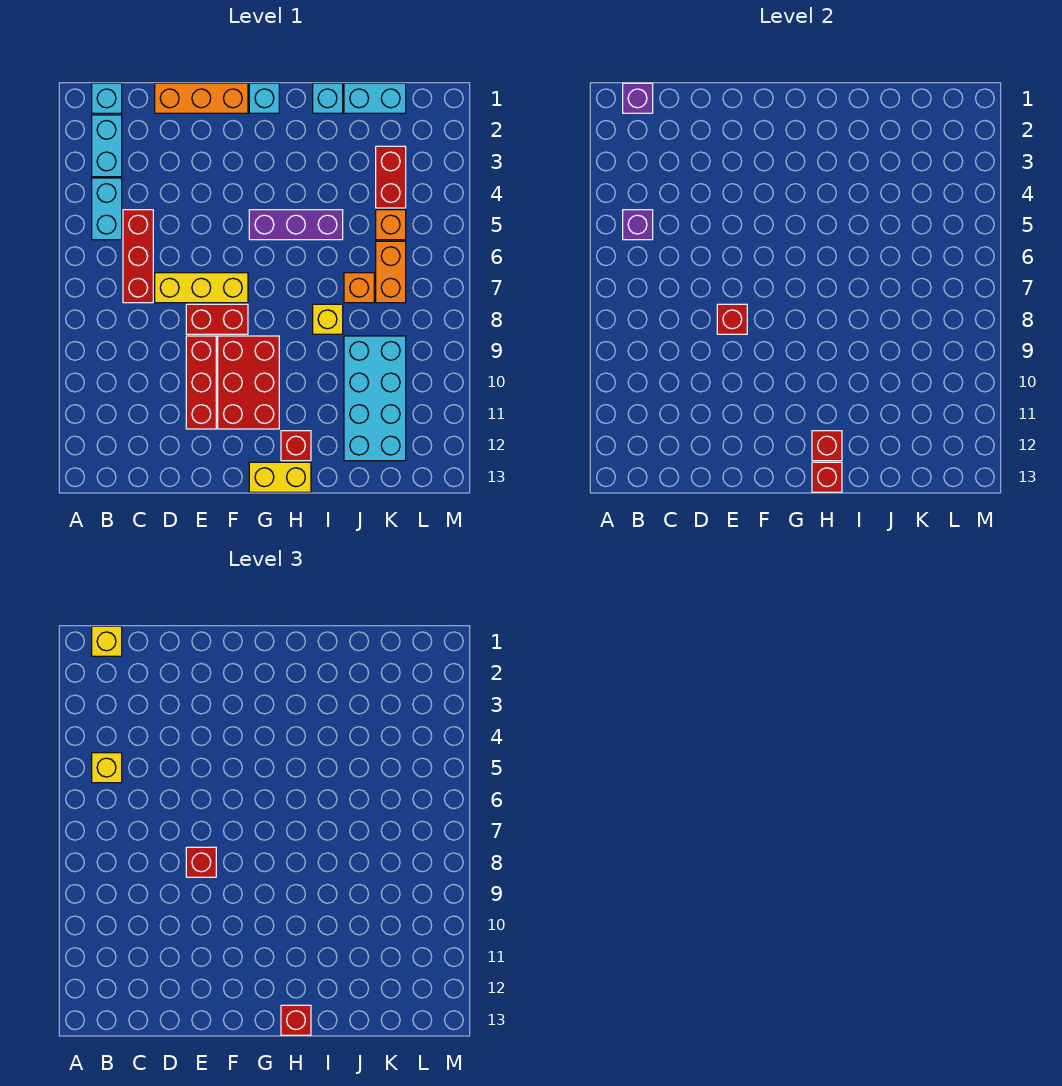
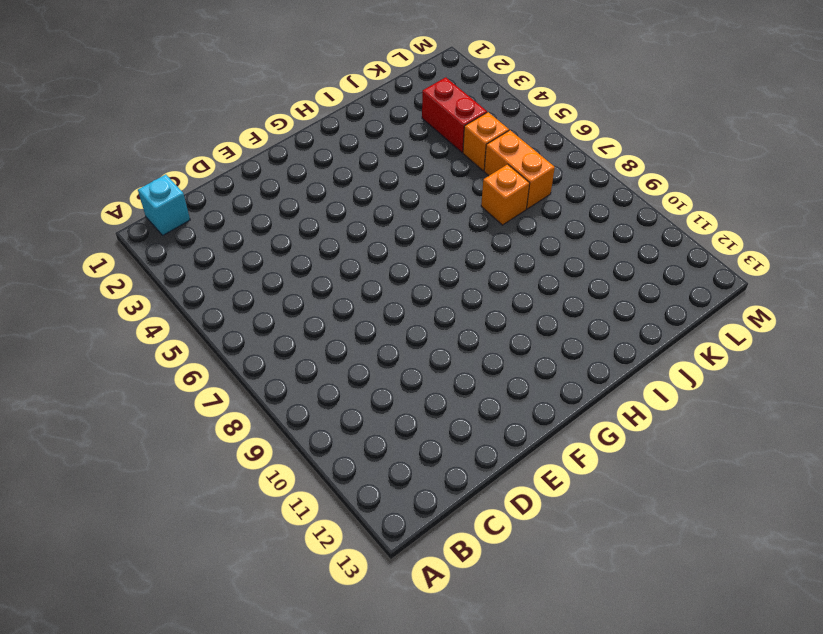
none -> cyan brick B2:B3 level 1
none -> cyan brick B4:B5 level 1
none -> red brick C5:C7 level 1
none -> orange brick D1:F1 level 1

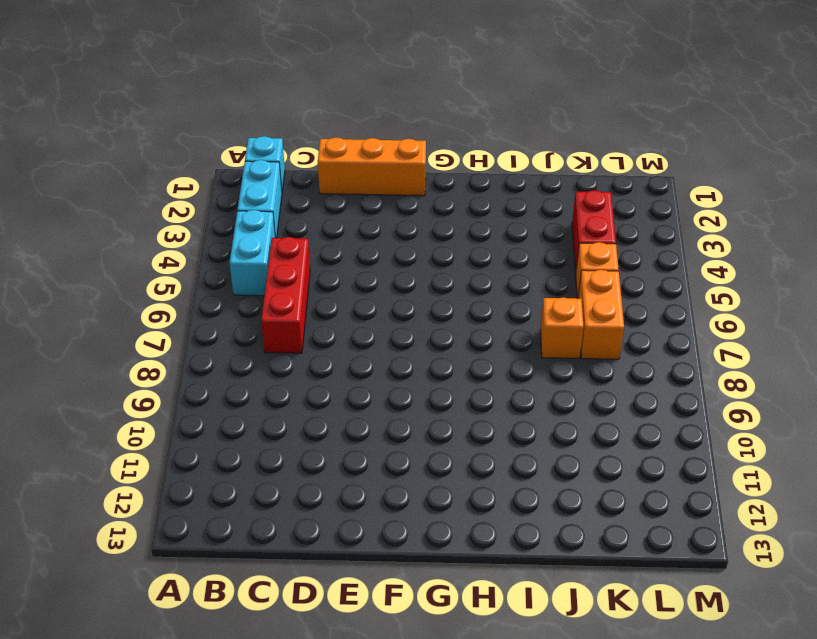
none -> yellow brick D7:F7 level 1
none -> red brick E8:F8 level 1
none -> red brick E9:E11 level 1
none -> red brick F9:G11 level 1

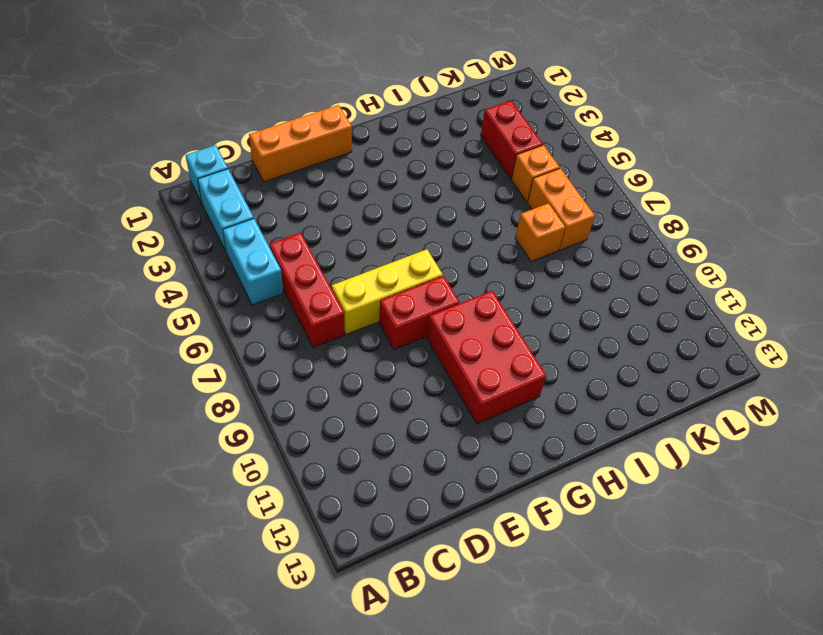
none -> red brick E9:E11 level 1
none -> cyan brick G1 level 1
none -> purple brick G5:I5 level 1
none -> yellow brick G13:H13 level 1

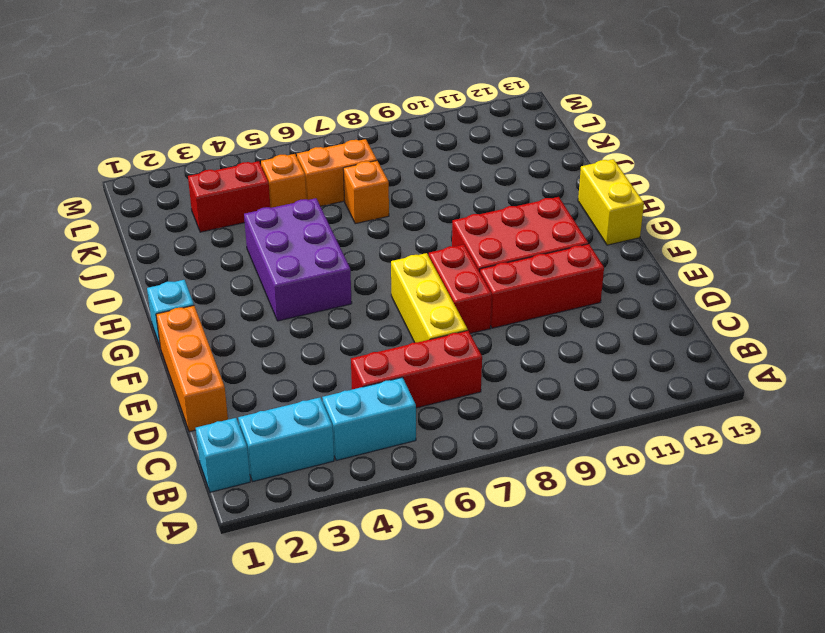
purple brick G4:I5 level 1 -> purple brick G5:I5 level 1
none -> red brick H12 level 1
none -> cyan brick I1 level 1
none -> yellow brick I8 level 1
none -> cyan brick J1:K1 level 1

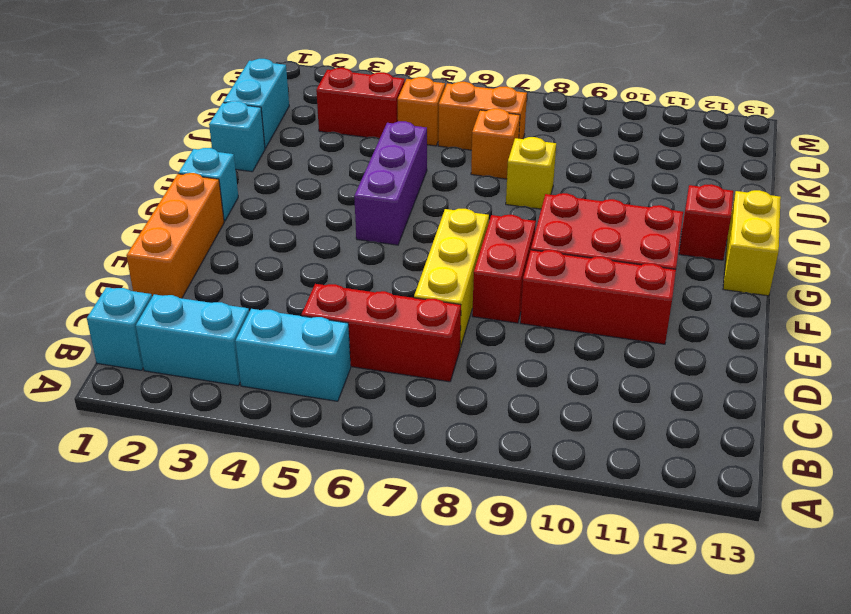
none -> cyan brick J9:K12 level 1
none -> purple brick B1 level 2
none -> purple brick B5 level 2
none -> red brick E8 level 2

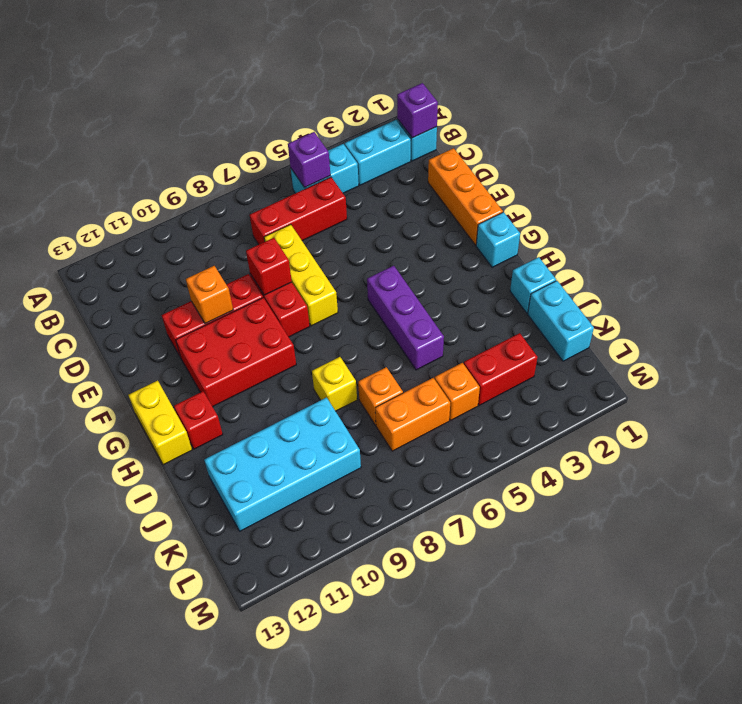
orange brick E10 level 2 -> none
none -> red brick H12 level 2
none -> red brick H13 level 2
none -> yellow brick B1 level 3
none -> yellow brick B5 level 3

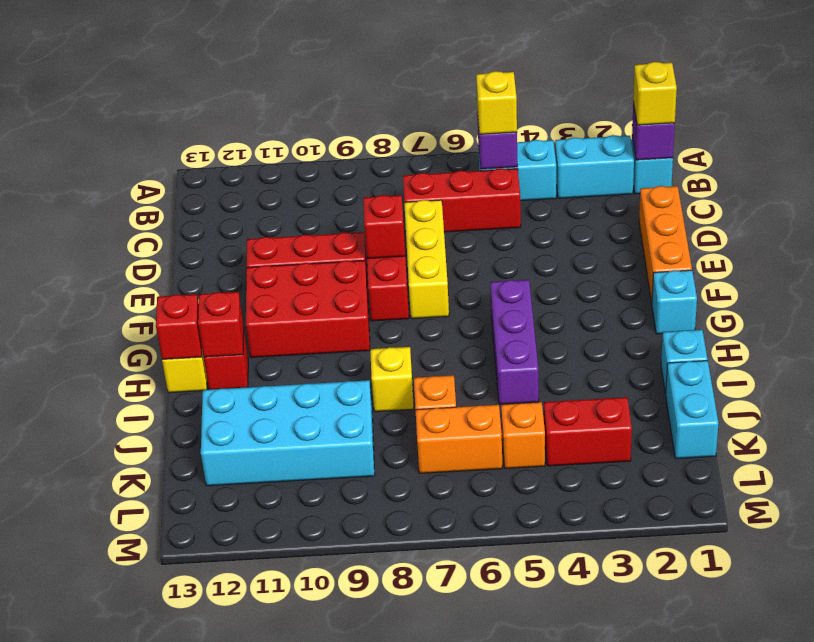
none -> red brick E8 level 3
none -> red brick H13 level 3

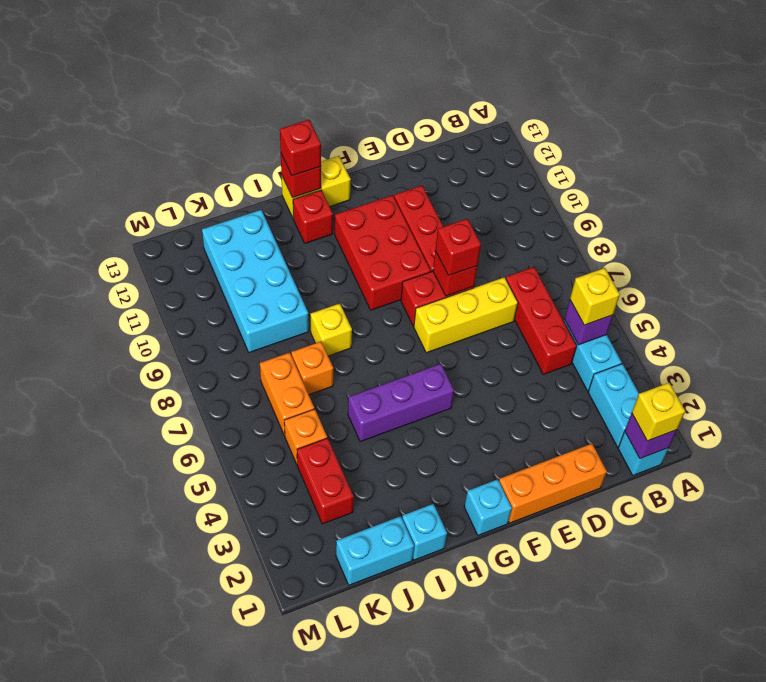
none -> red brick H12 level 2

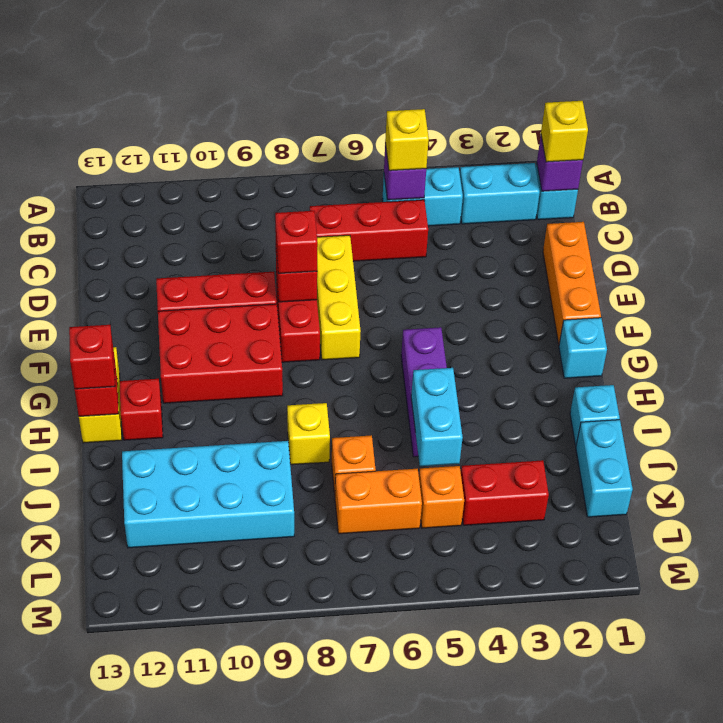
cyan brick I5:J5 level 2 -> none
none -> red brick H12 level 2

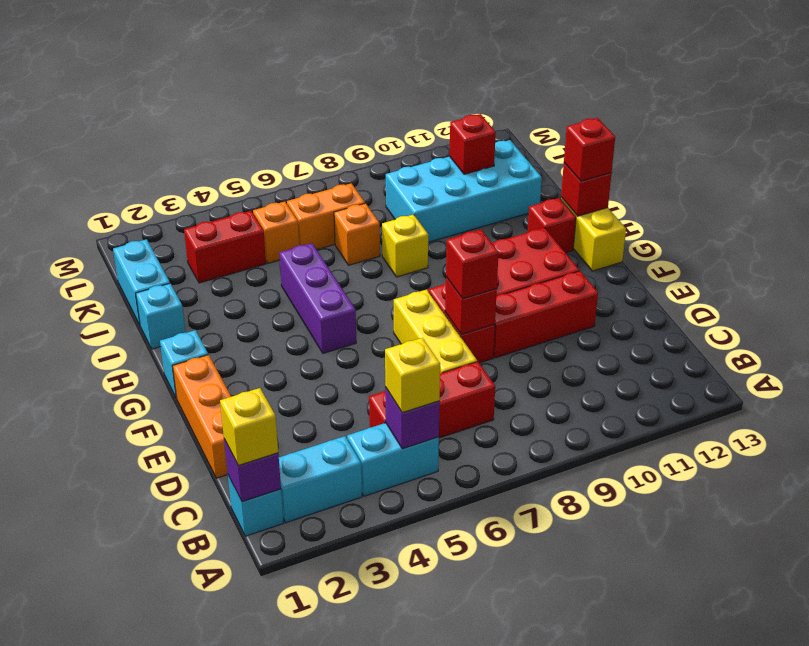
red brick K11 level 2 -> red brick H12 level 2

